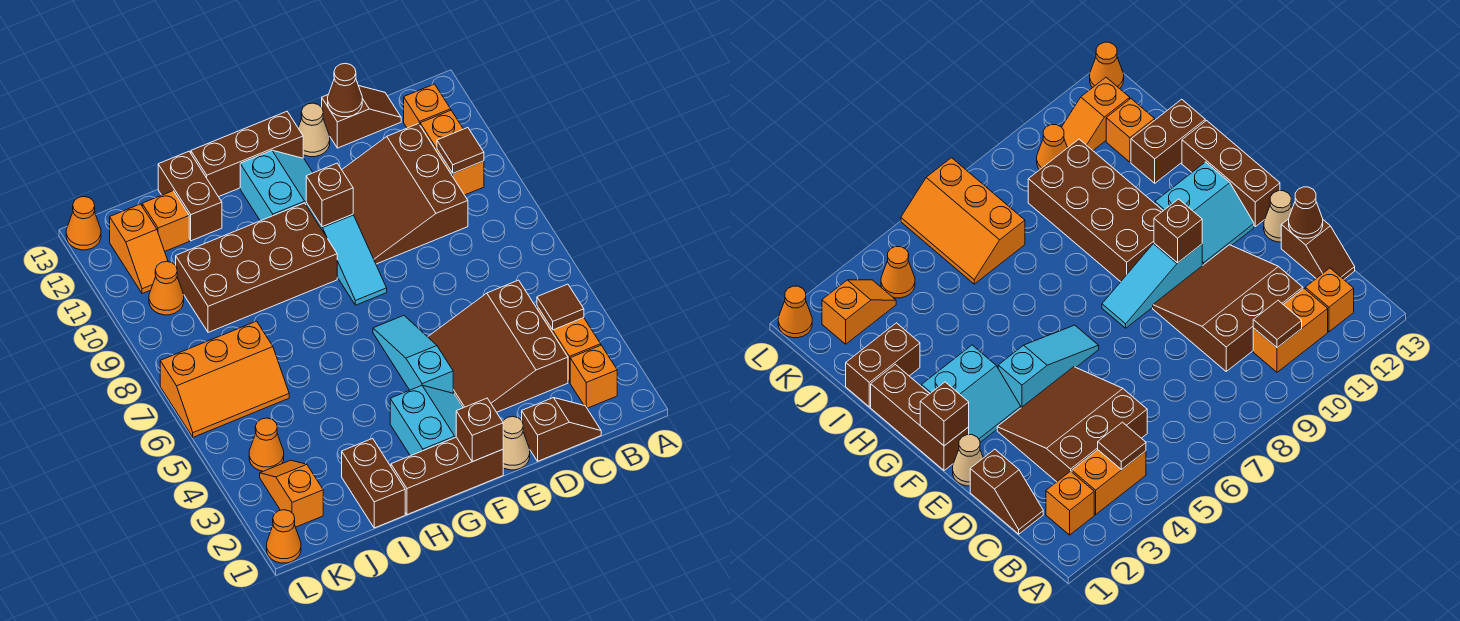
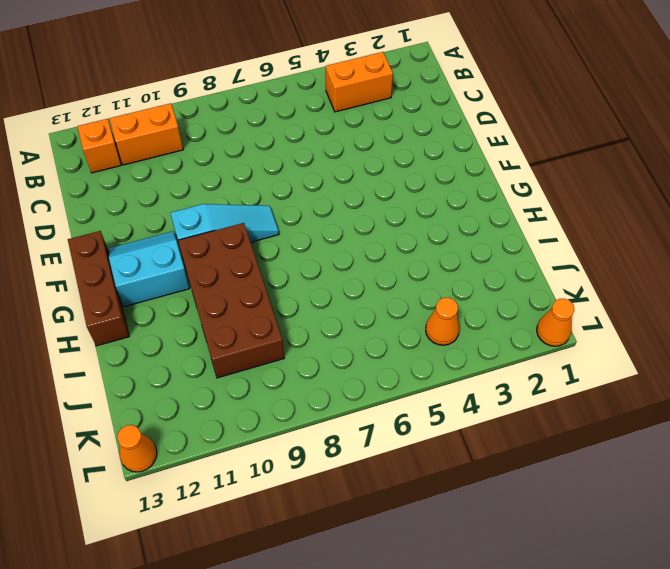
none -> orange brick B2 level 1
none -> brown slope C1:D1 level 1 top D
none -> brown slope C3:E5 level 1 top C
none -> brown slope C9:E11 level 1 top C

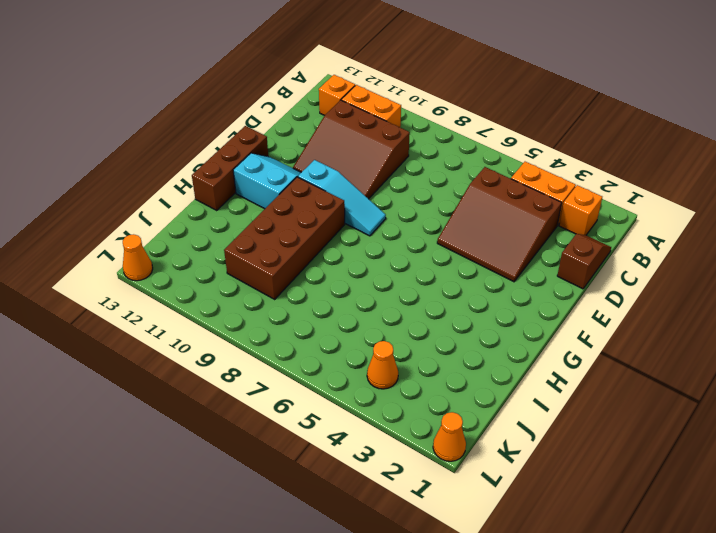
none -> brown slope C13:D13 level 1 top D
none -> tan cone E1 level 1
none -> tan cone E13 level 1
none -> brown brick F1:H1 level 1

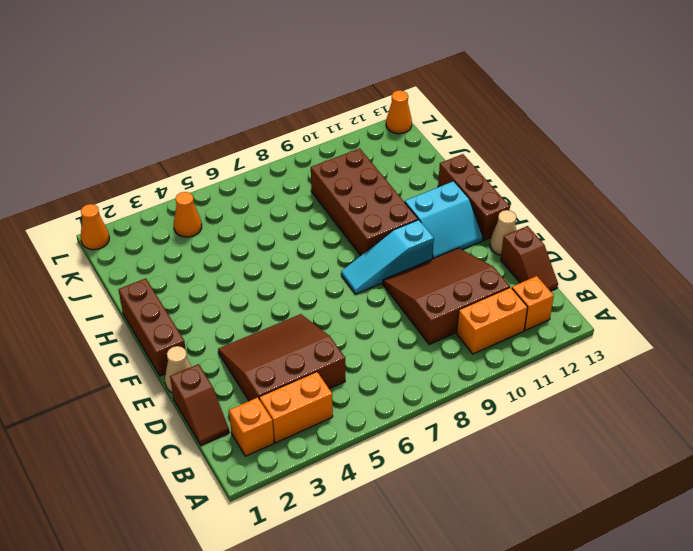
none -> cyan slope F2:G3 level 1 top G
none -> cyan slope F4:F6 level 1 top 4
none -> brown brick I1:I2 level 1
none -> brown brick I12:I13 level 1

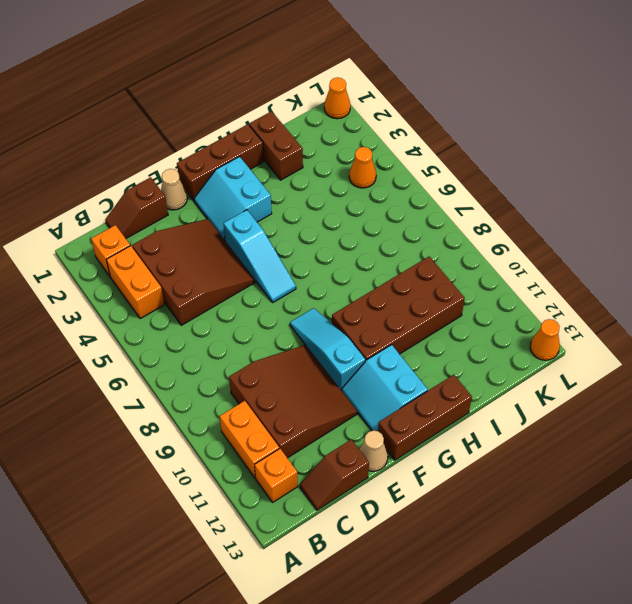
none -> brown brick I12:I13 level 1
none -> orange slope J6:L7 level 1 top 7
none -> orange brick J12 level 1
none -> orange slope K2:K3 level 1 top 2

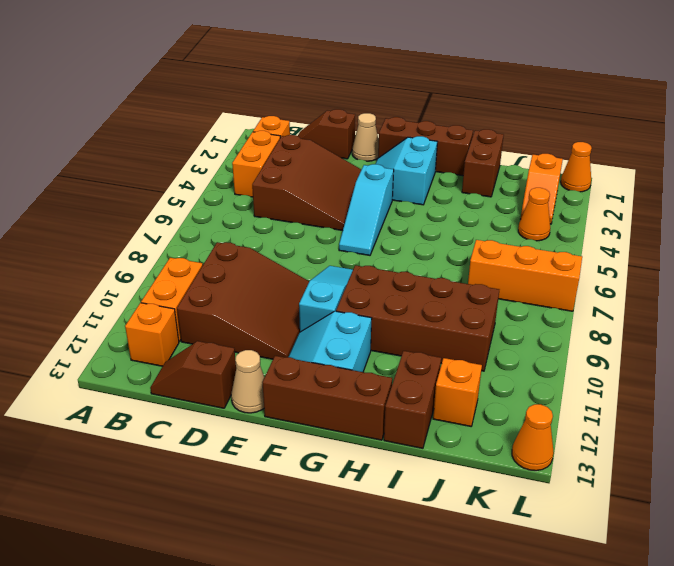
none -> orange cone K10 level 1
none -> orange slope K11:K12 level 1 top 12
none -> brown tile B4 level 2
none -> brown tile B10 level 2

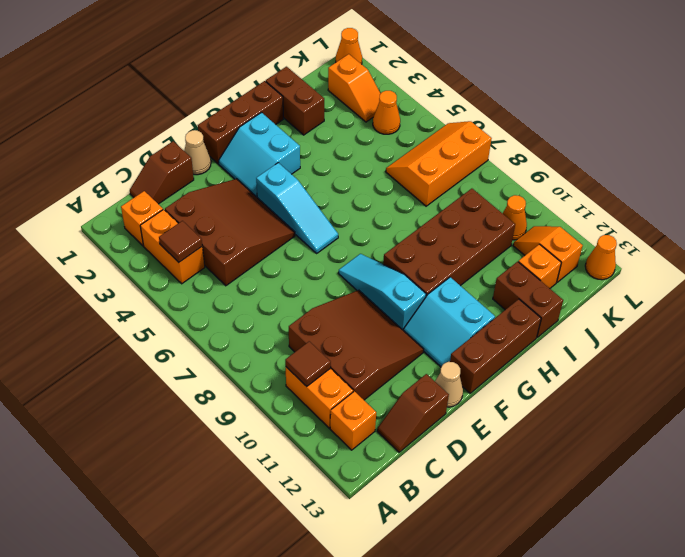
none -> brown cone D13 level 2
none -> brown brick F1 level 2
none -> brown brick F10 level 2

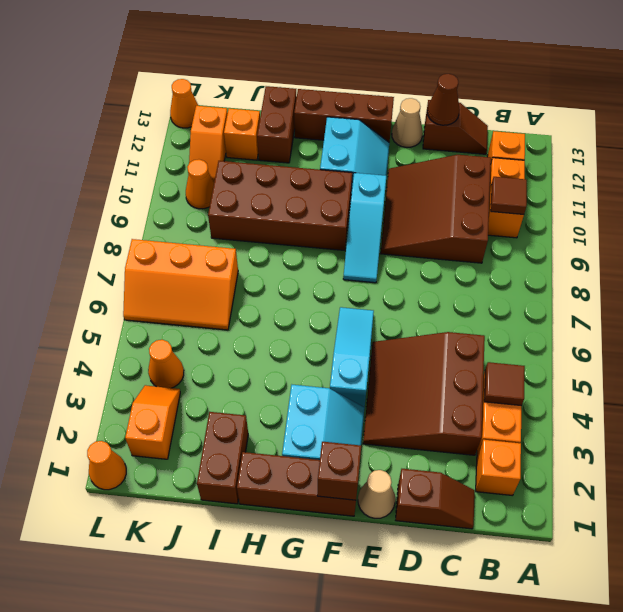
none -> brown brick F10 level 2

